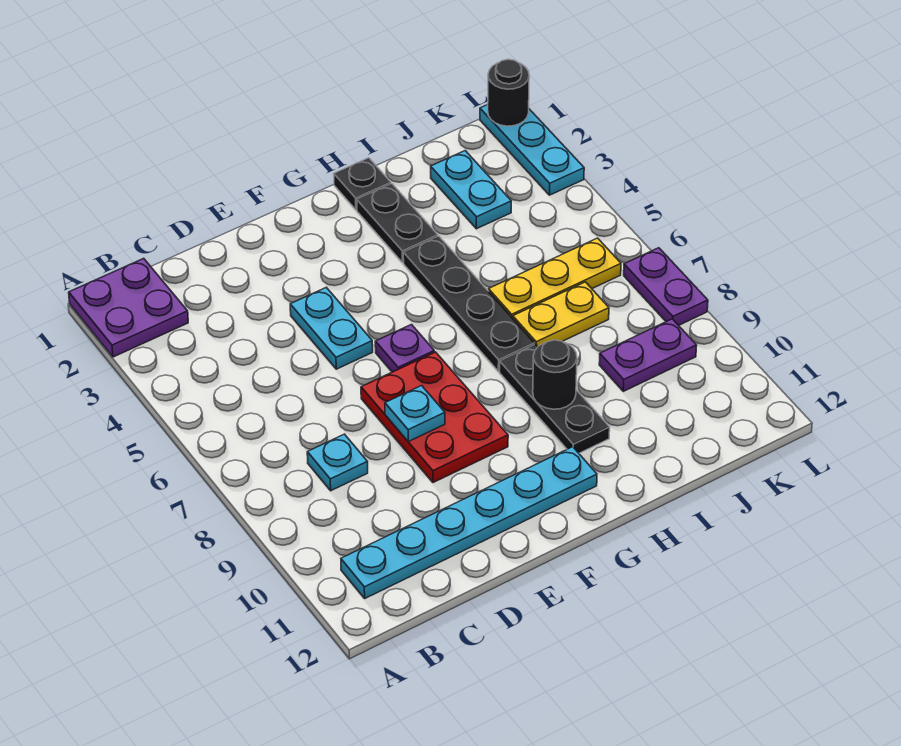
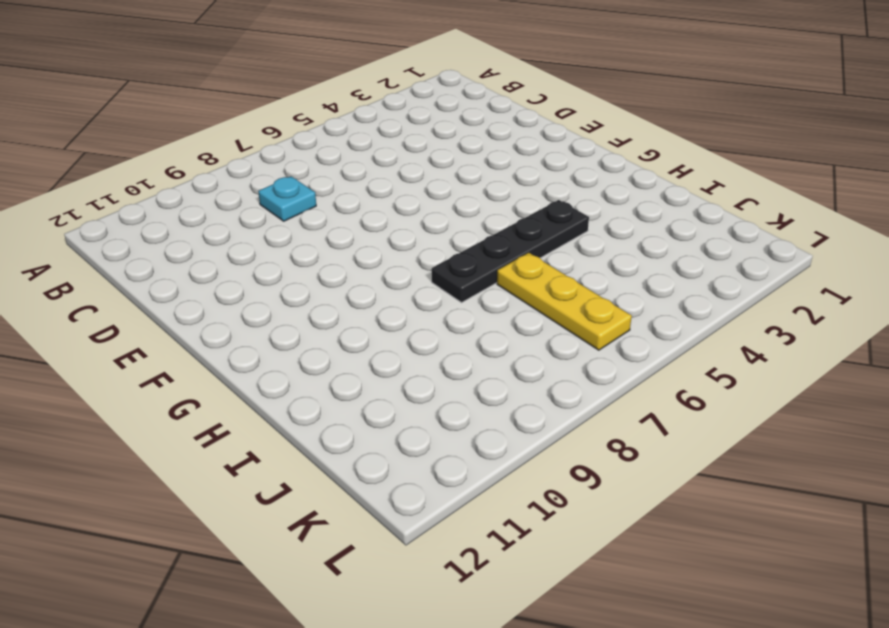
none -> purple plate A1:B2 level 1
none -> cyan plate B11:G11 level 1
none -> cyan plate E4:E5 level 1

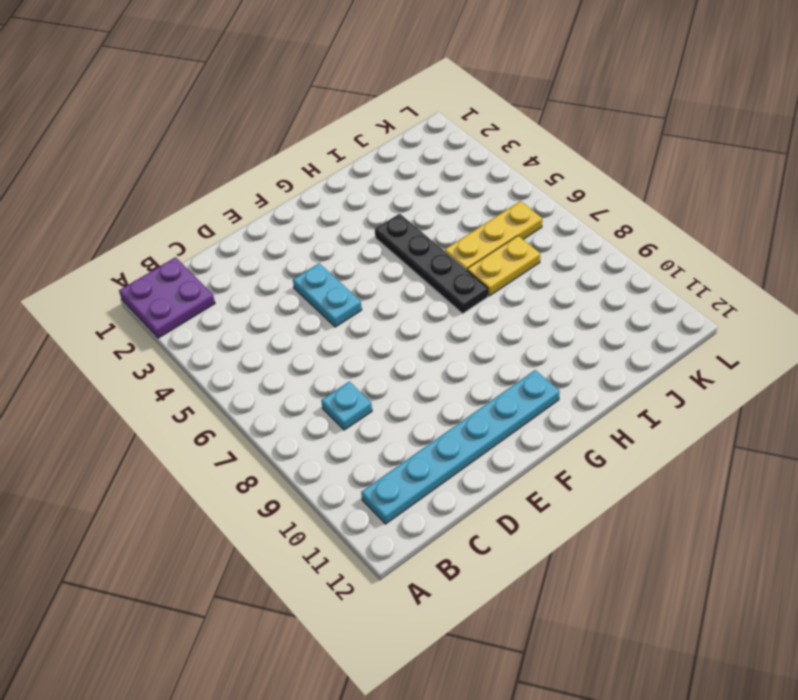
none -> red plate E7:F9 level 1
none -> purple plate F6 level 1
none -> black plate H1 level 1

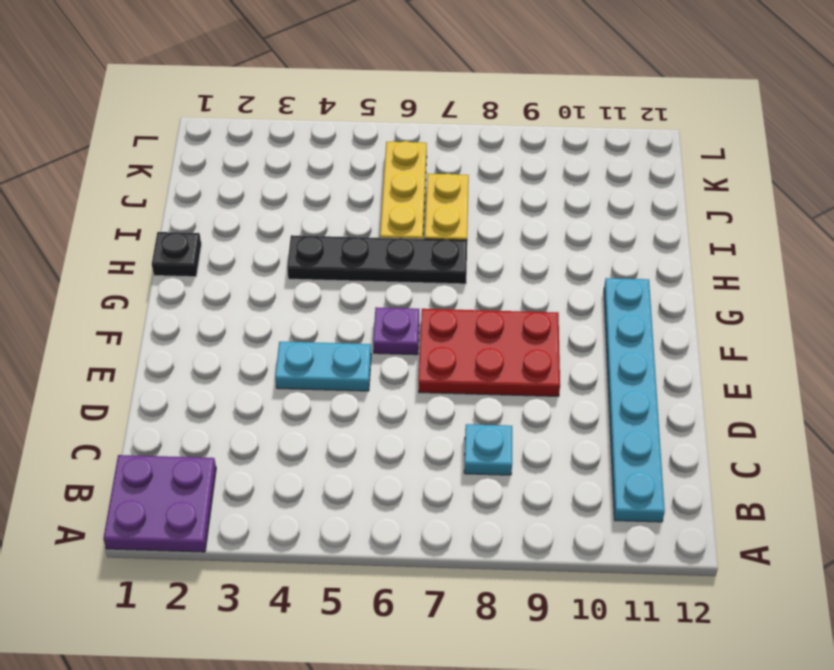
none -> black plate H2:H3 level 1
none -> black plate H8:H10 level 1
none -> cyan plate J2:J3 level 1

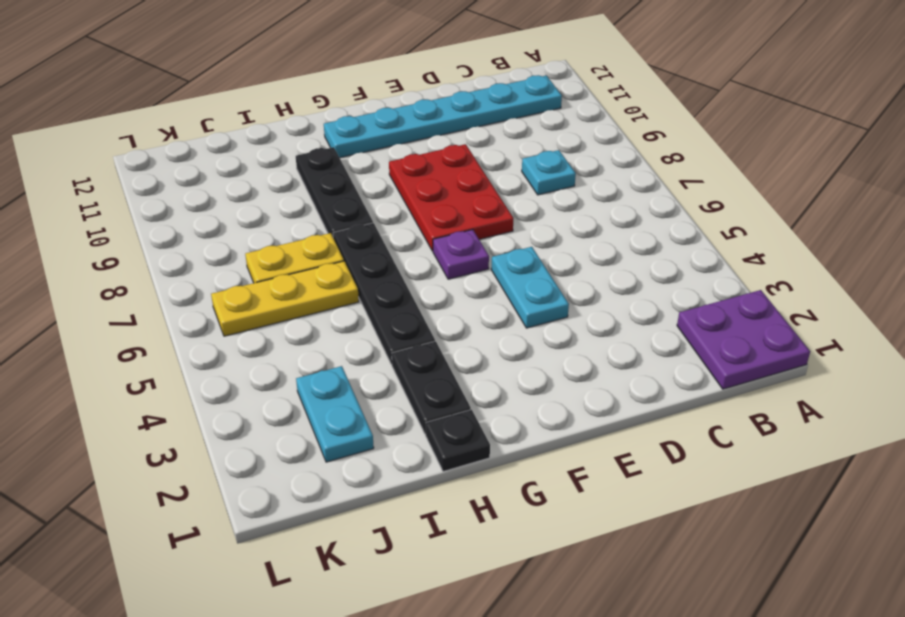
none -> purple plate J9:K9 level 1
none -> cyan plate L1:L3 level 1
none -> purple plate L7:L8 level 1

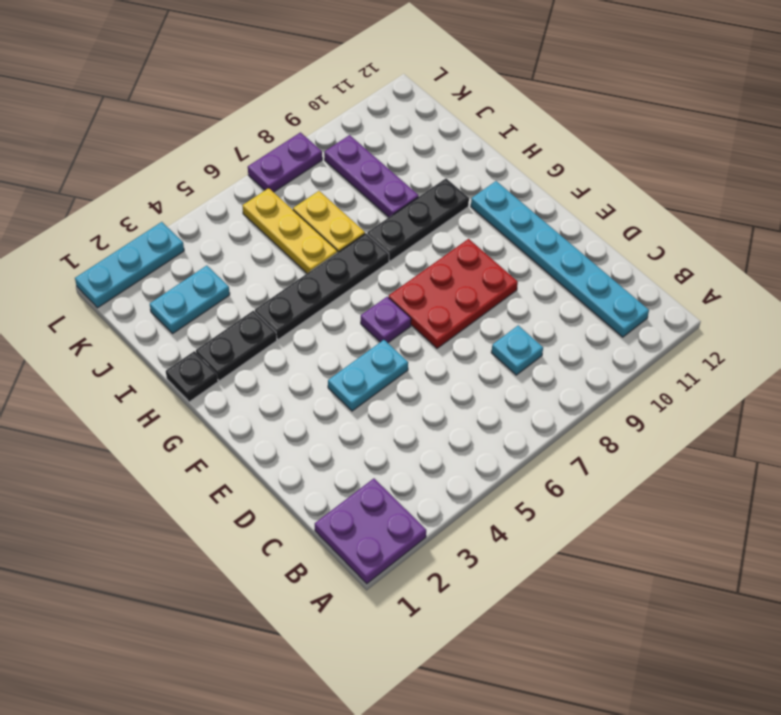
purple plate I9:K9 level 1 -> purple plate J9:K9 level 1
none -> cyan plate E8 level 2
none -> black round brick H9 level 2
none -> black round brick L1 level 2

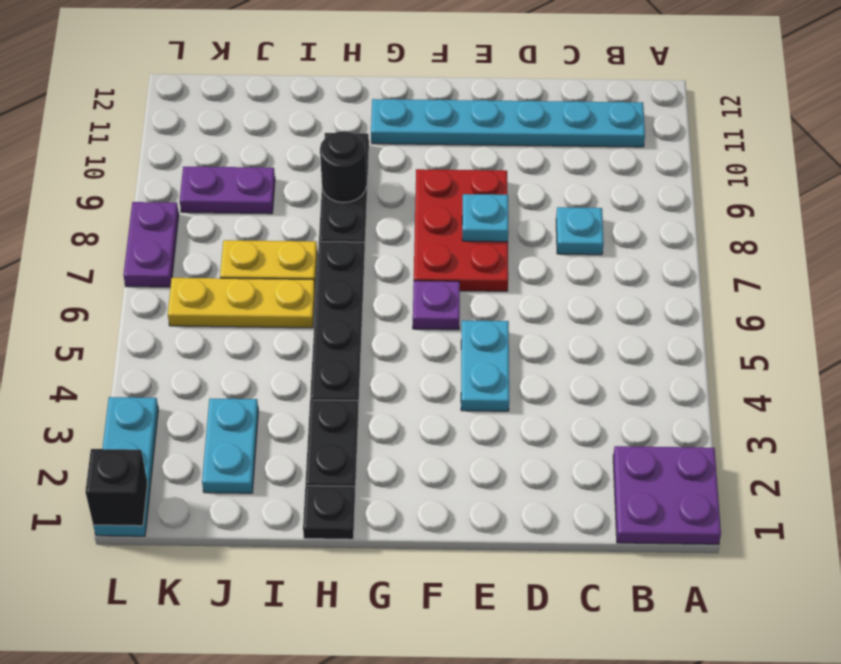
black brick L1 level 2 -> black round brick L1 level 2

